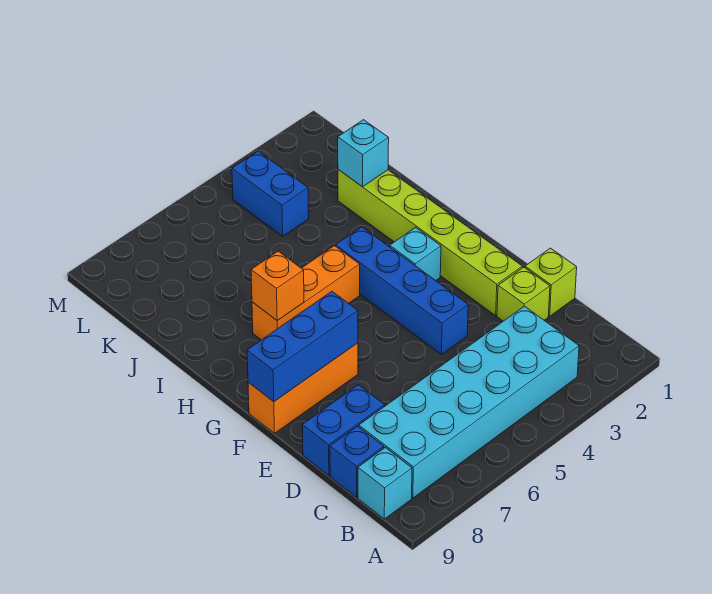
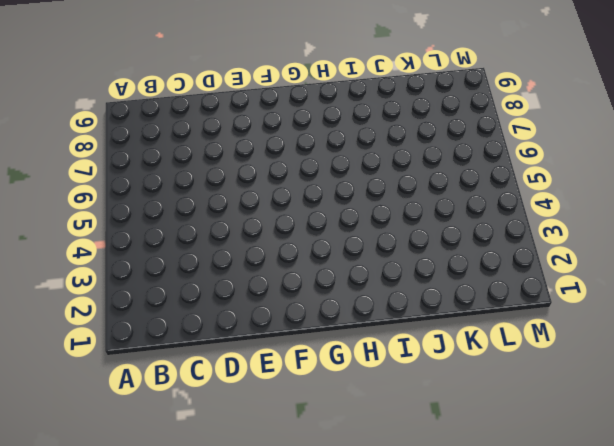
none -> cyan brick B3:C8 level 1
none -> cyan brick B9 level 1
none -> blue brick C9 level 1

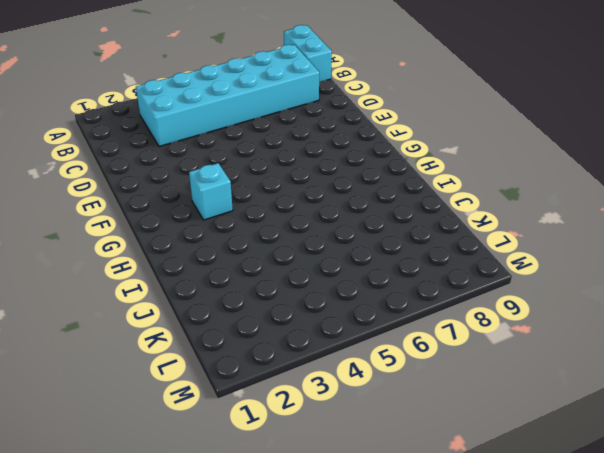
cyan brick A9:B9 level 1 -> cyan brick B9 level 1
none -> blue brick C9 level 1
none -> lime brick D1 level 1
none -> lime brick D2 level 1

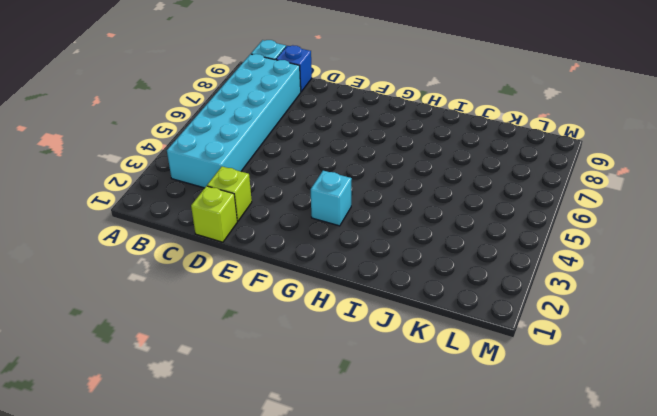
none -> blue brick D8:D9 level 1
none -> lime brick E2:J2 level 1
none -> blue brick E4:H4 level 1

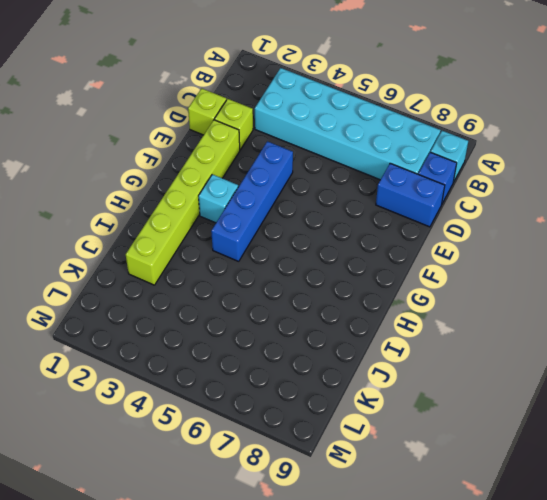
none -> orange brick F7:F9 level 1
none -> orange brick H5:H7 level 1
none -> blue brick K4:L4 level 1

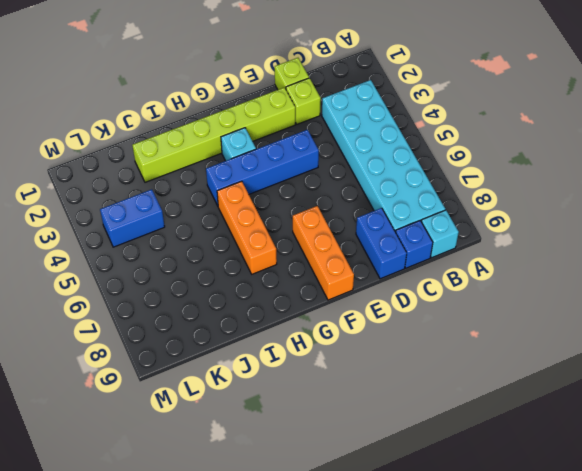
none -> blue brick F7:F9 level 2
none -> orange brick H7 level 2
none -> cyan brick J2 level 2

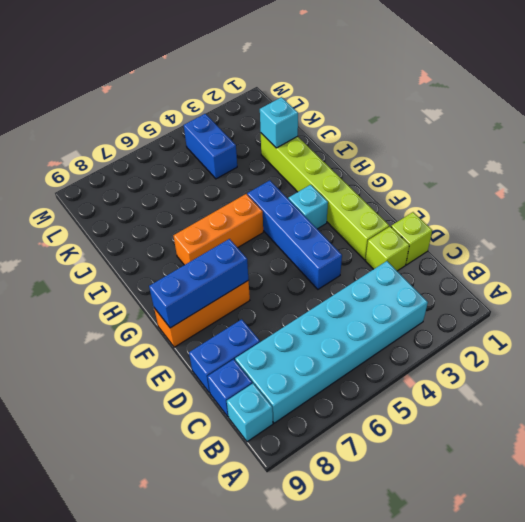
none -> orange brick H7 level 2

